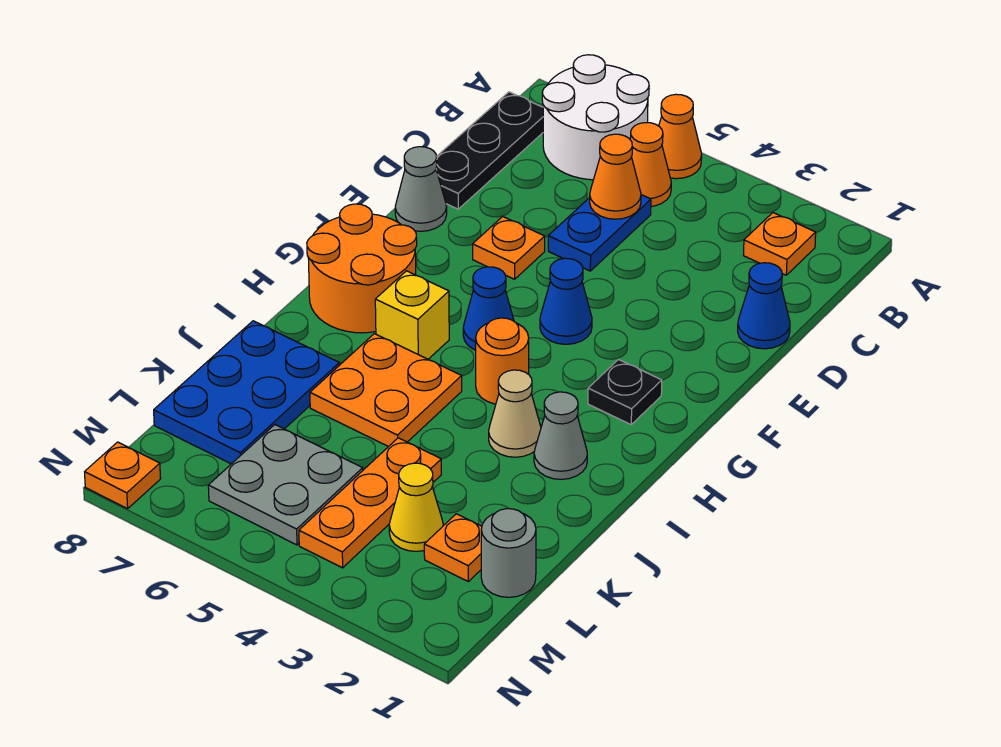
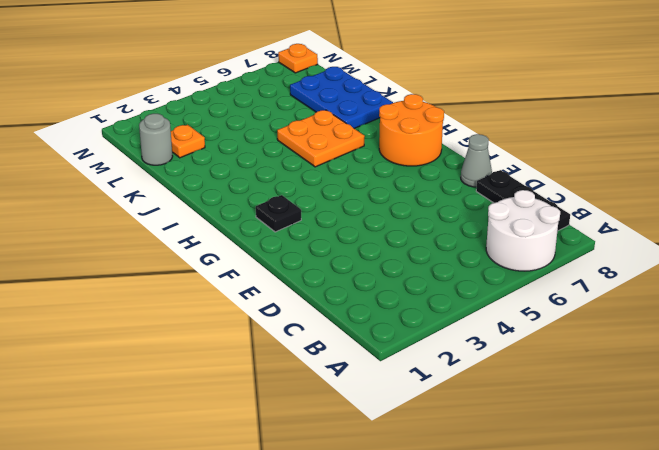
none -> orange cone A5 level 1
none -> orange plate B2 level 1
none -> orange cone B5 level 1

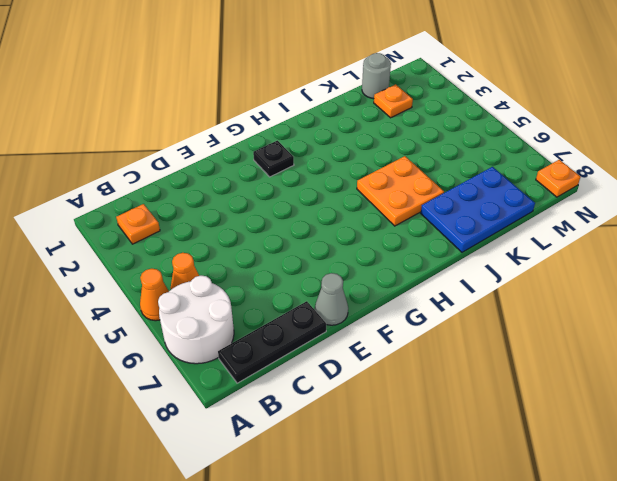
none -> blue plate C5:D5 level 1
none -> blue cone D1 level 1
none -> orange plate E6 level 1

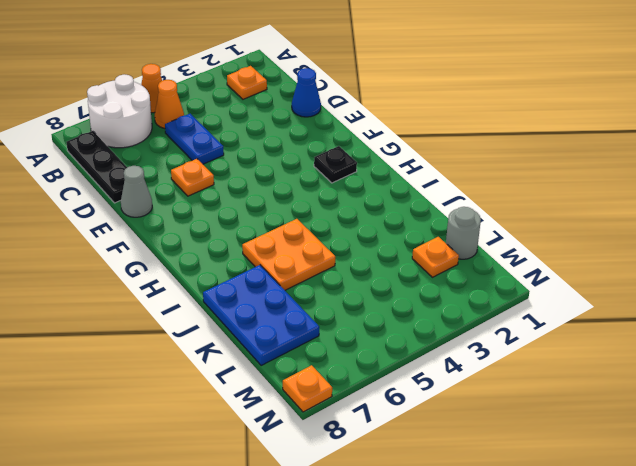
none -> blue cone F4 level 1
none -> blue cone G5 level 1
none -> orange round brick G7:H8 level 1

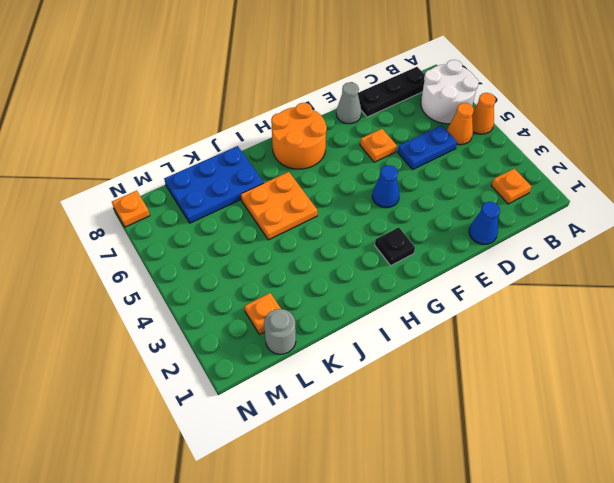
none -> blue cone G5 level 1
none -> orange round brick H4 level 1
none -> yellow brick H6 level 1

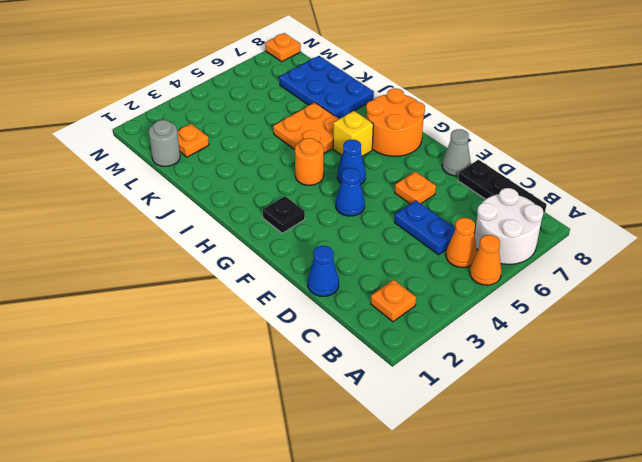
none -> grey cone I2 level 1
none -> tan cone I3 level 1
none -> orange plate K4:M4 level 1

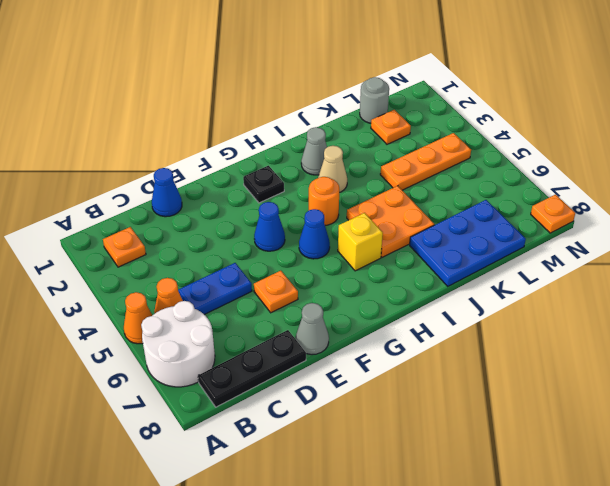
none -> orange round brick G7:H8 level 1
none -> yellow cone L3 level 1
none -> grey plate L5:M6 level 1

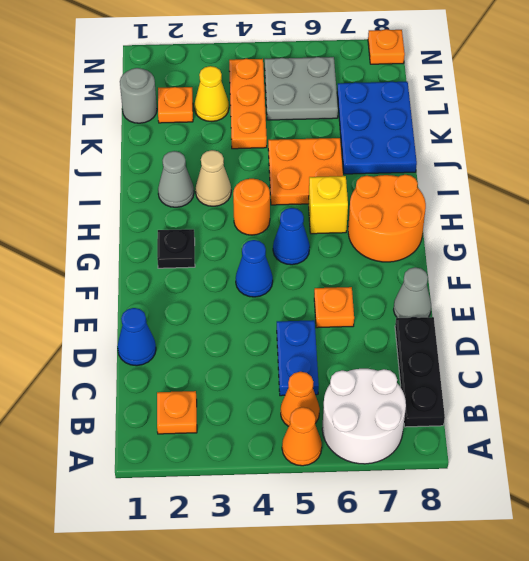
none -> orange cone C5 level 2

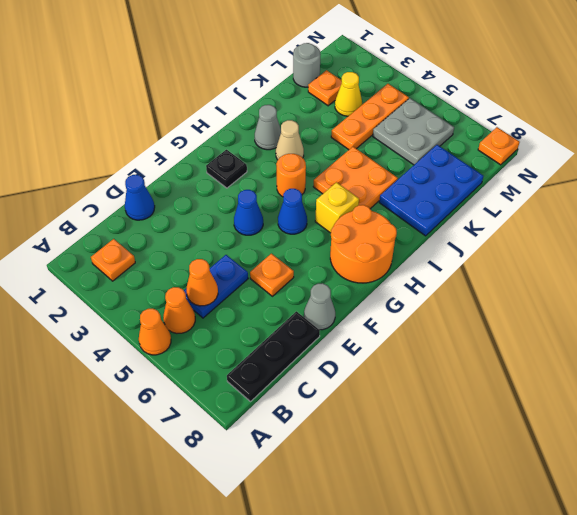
none -> white round brick A6:B7 level 1

